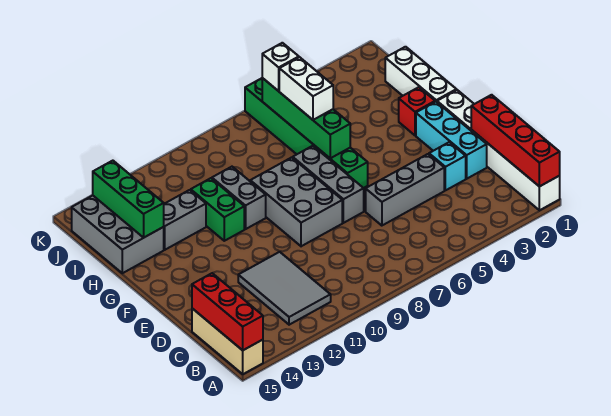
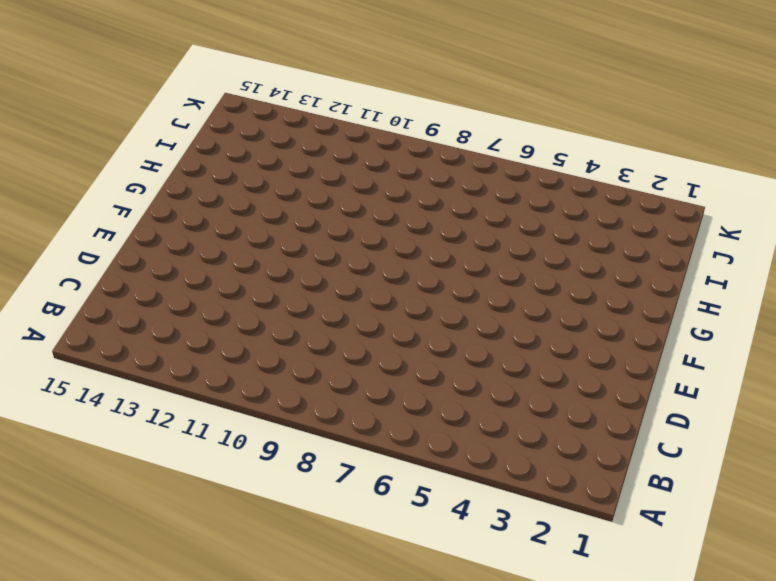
none -> white brick A1:F1 level 1
none -> tan brick A15:C15 level 1
none -> grey tile B11:D12 level 1

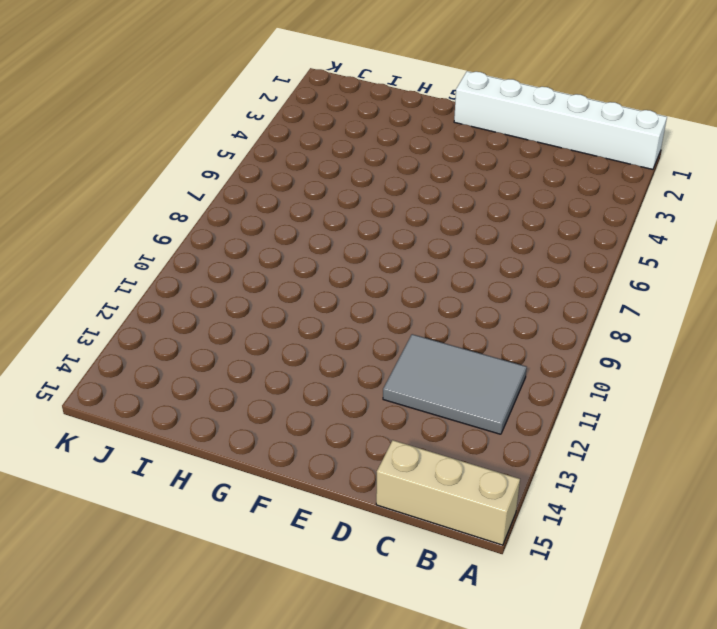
none -> cyan brick D2:F2 level 1
none -> cyan brick D3 level 1
none -> grey brick D4:D6 level 1

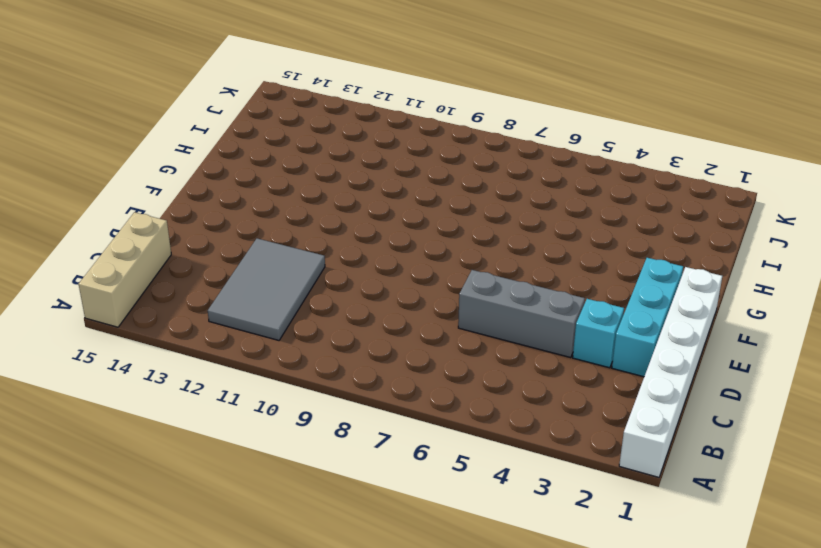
none -> grey brick E7:G7 level 1
none -> grey brick E8:G9 level 1
none -> green brick F6:K6 level 1

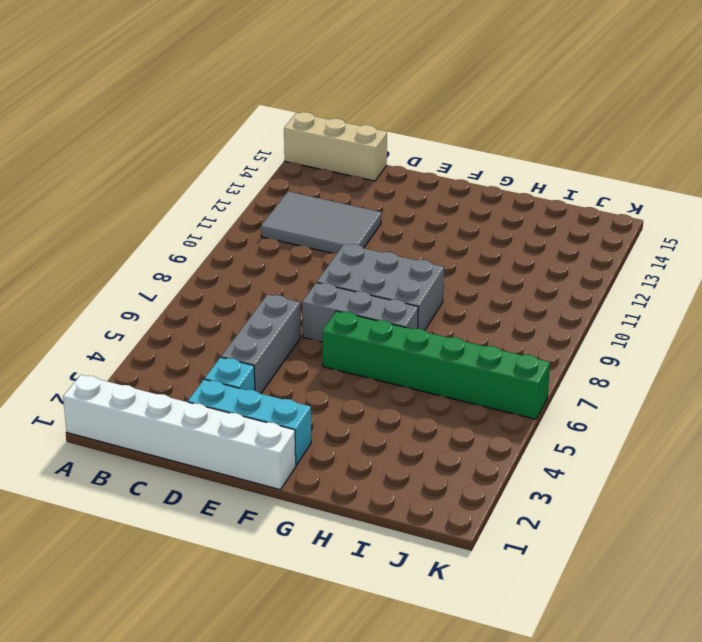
none -> white brick G1:I1 level 1
none -> red brick G2 level 1
none -> grey brick G10:H10 level 1

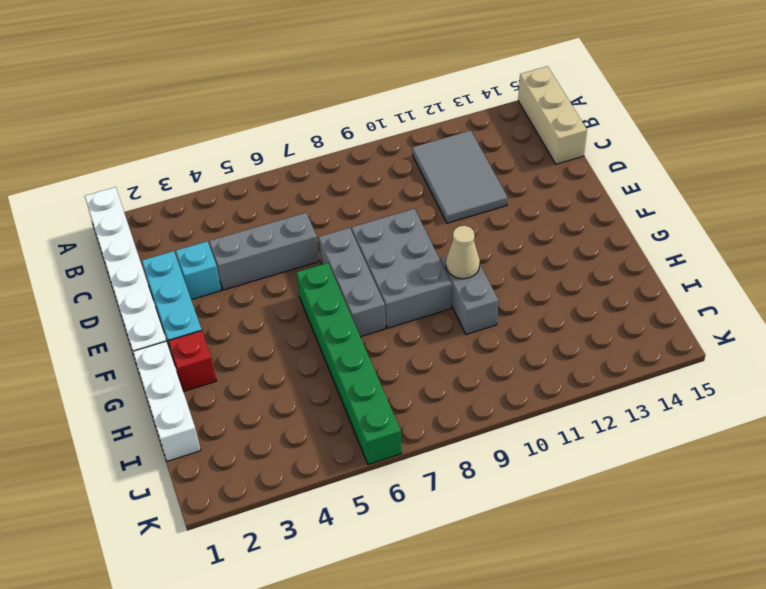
tan cone G10 level 2 -> none
none -> green brick G11:H11 level 1
none -> grey brick H12:H13 level 1
none -> grey brick H14:J15 level 1

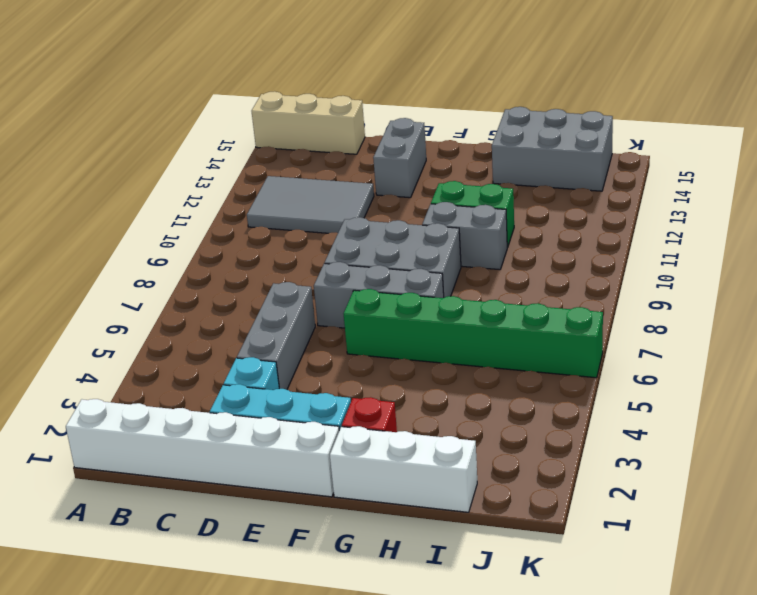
grey brick E13:E14 level 1 -> grey brick H12:H13 level 1
none -> red brick A1:D1 level 2
none -> red brick A15:C15 level 2
none -> green brick G6:J6 level 2

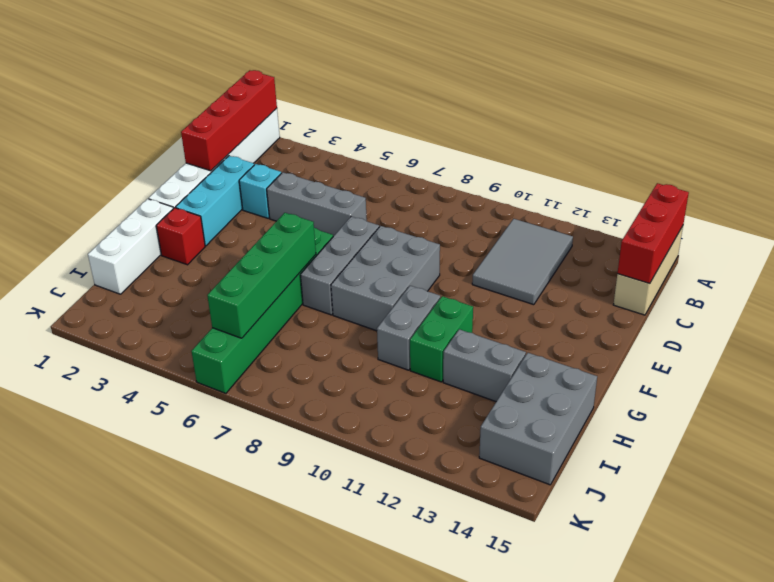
none -> green brick H14:J14 level 2
none -> white brick H6:I6 level 3
none -> white brick J6 level 3

